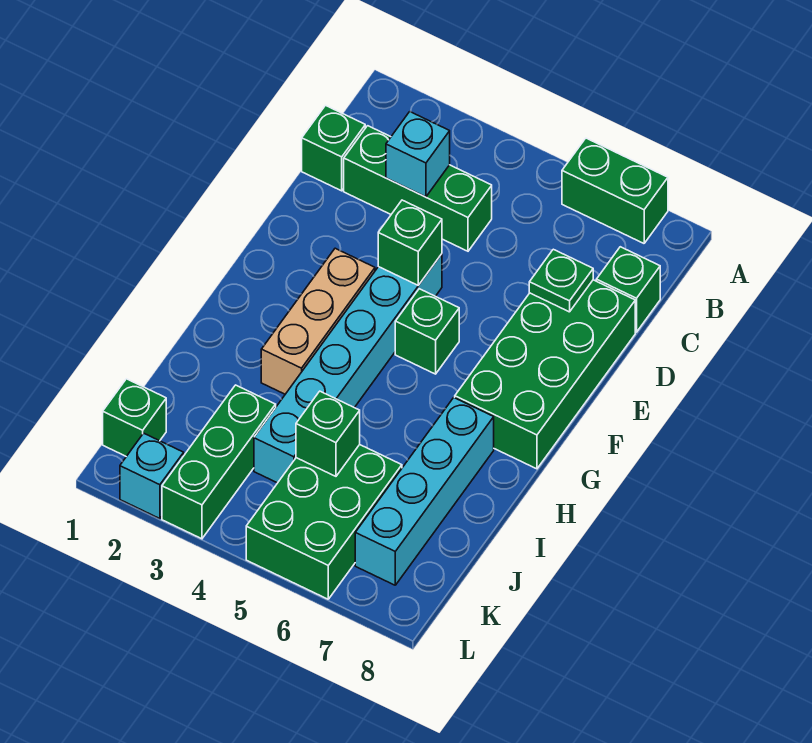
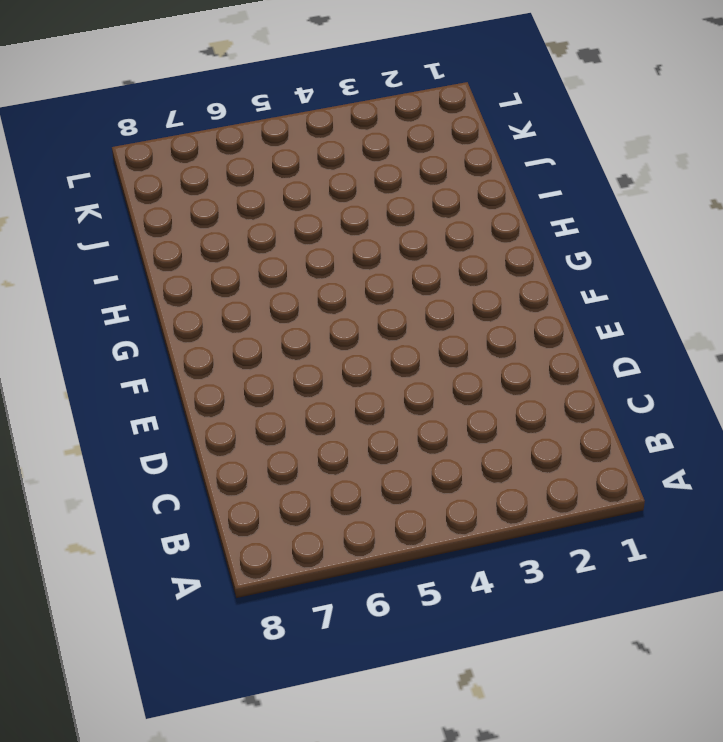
none -> green brick A6:A7 level 1
none -> green brick C1 level 1
none -> green brick C2:C4 level 1

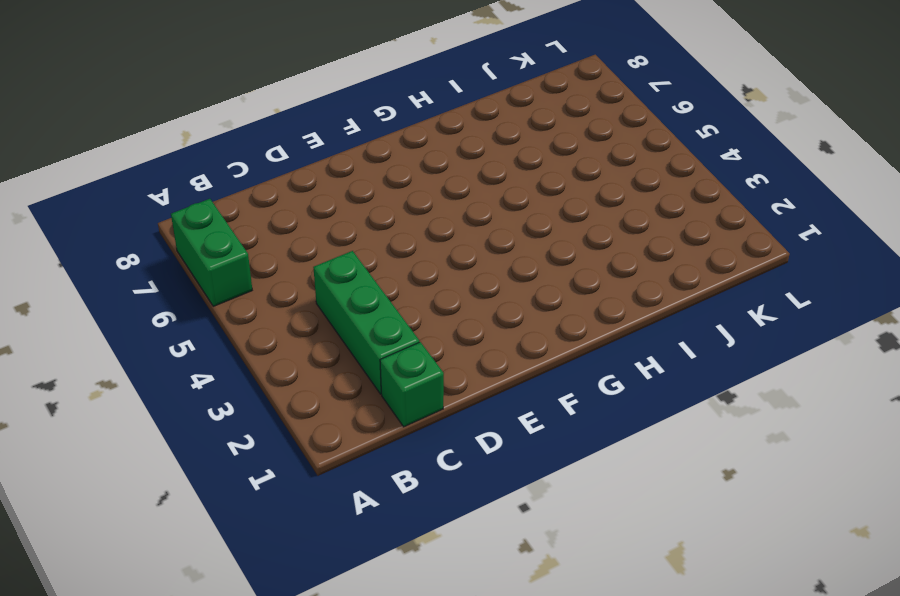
none -> green brick C8 level 1
none -> green brick D7:G8 level 1
none -> cyan brick E4:J4 level 1

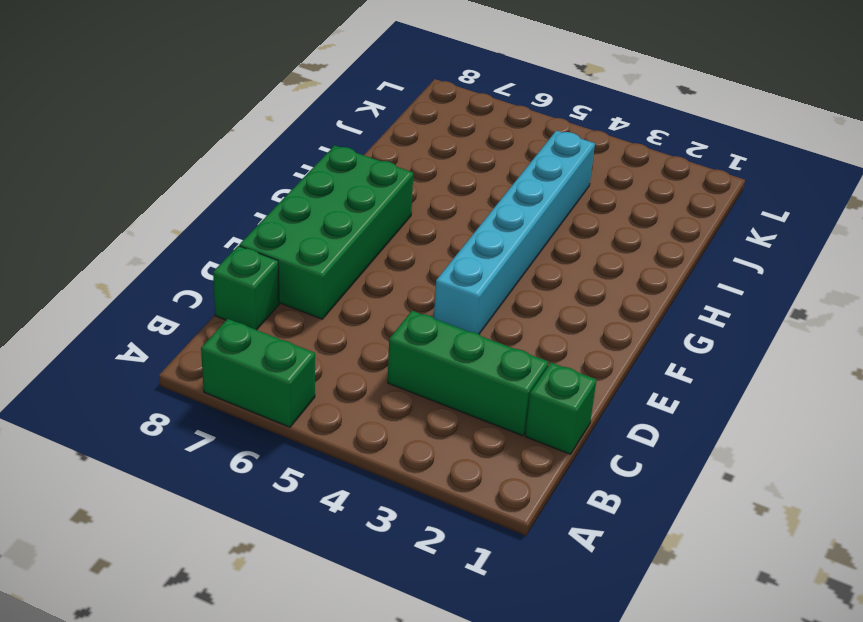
none -> tan brick F3:H3 level 1
none -> green brick F5 level 1
none -> cyan brick H7:K7 level 1

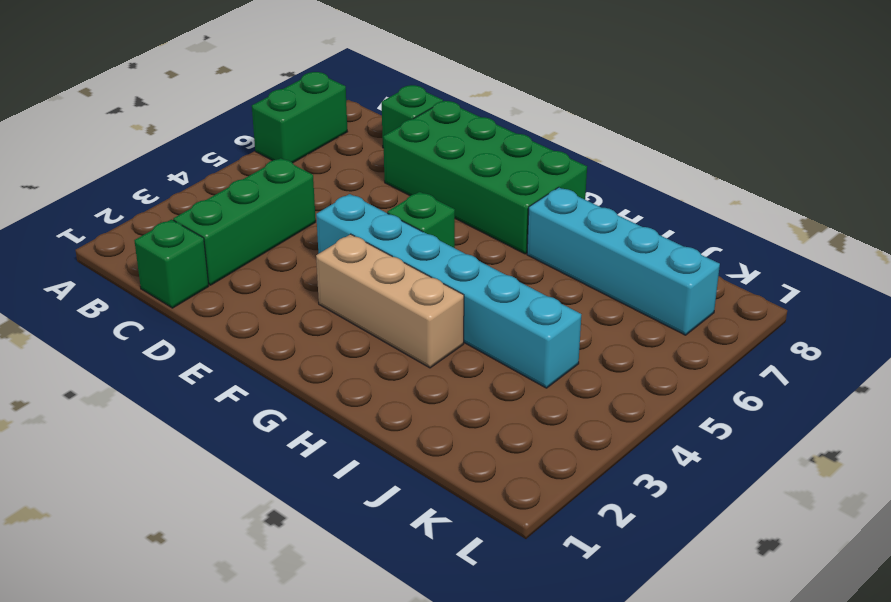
none -> green brick J3:L3 level 1
none -> green brick J5:L6 level 1
none -> green brick K1 level 1

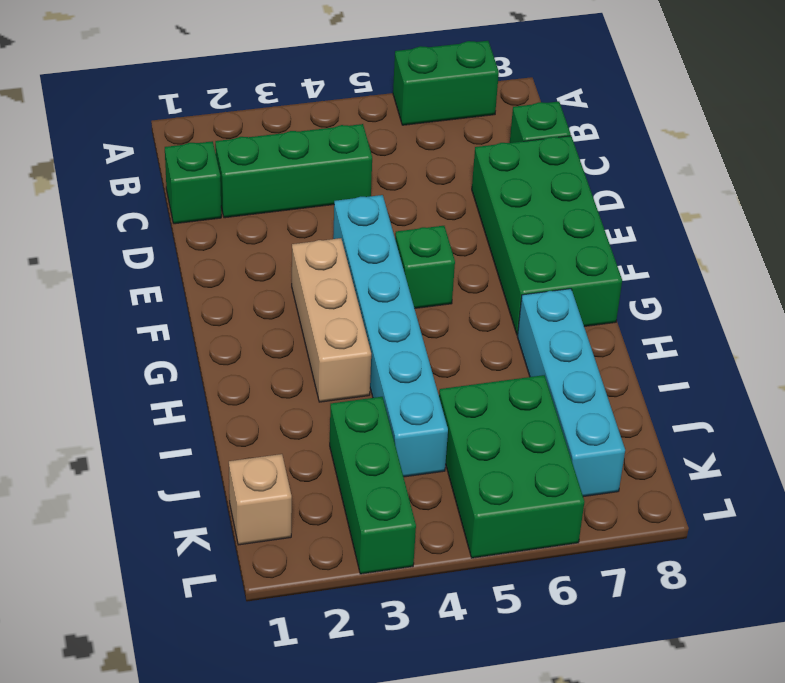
tan brick K1 level 1 -> green brick K1 level 1
none -> cyan brick L2 level 1
none -> cyan brick C3 level 2
none -> green plate D7 level 2

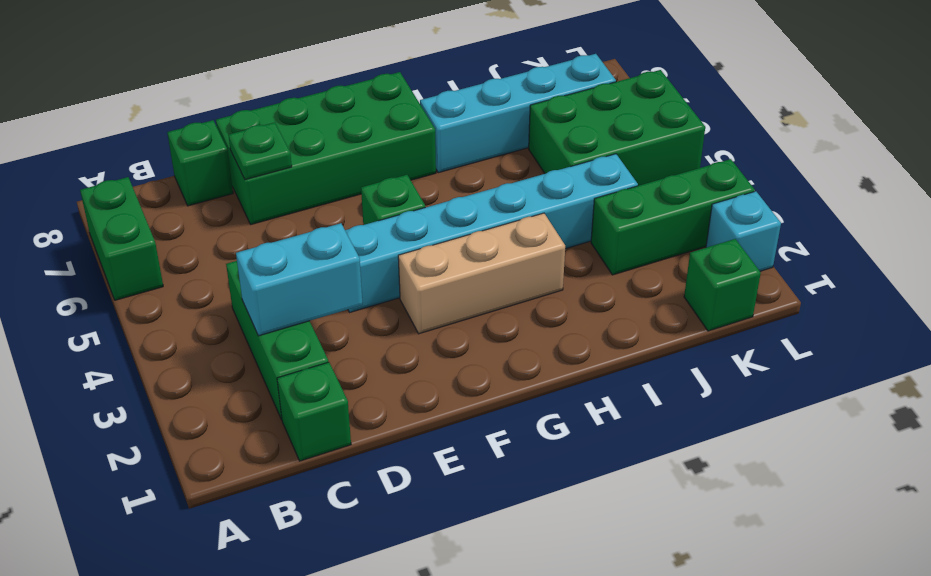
cyan brick C3:D3 level 2 -> cyan brick C3 level 2
none -> green brick E4 level 2
none -> green brick J5 level 2

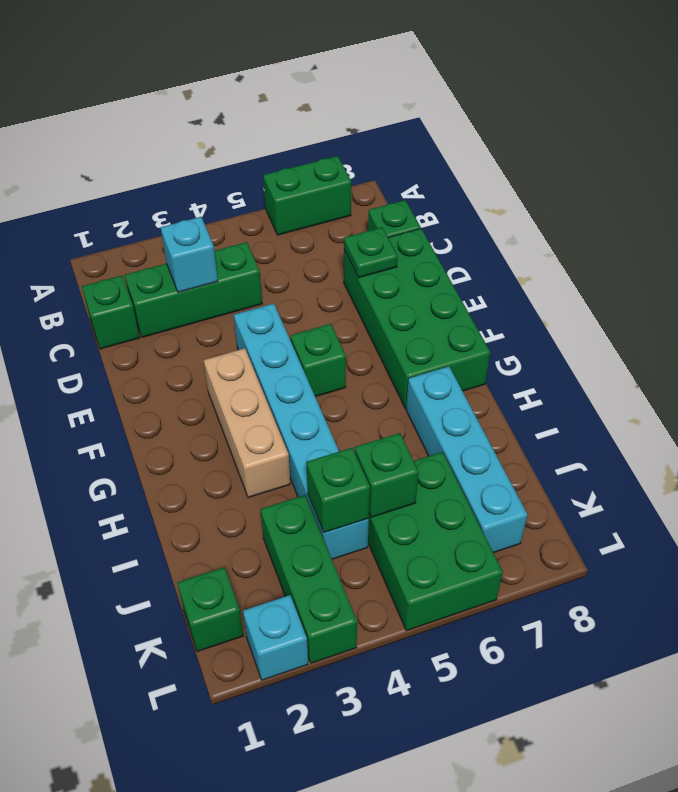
green brick J4 level 2 -> green brick E4 level 2

